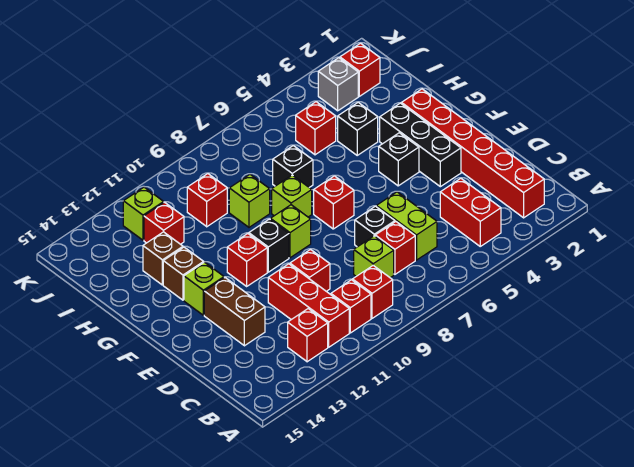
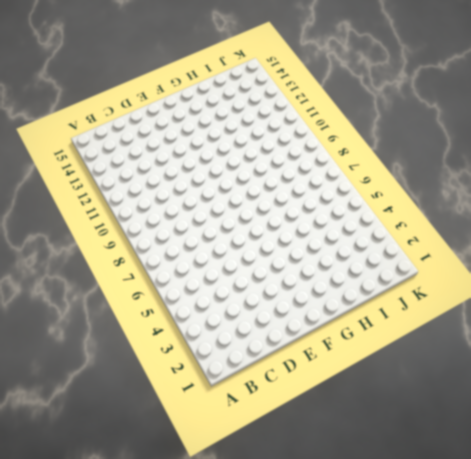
none -> red brick B2:G2 level 1
none -> red brick B4:C4 level 1
none -> red brick B9 level 1
none -> red brick B10 level 1

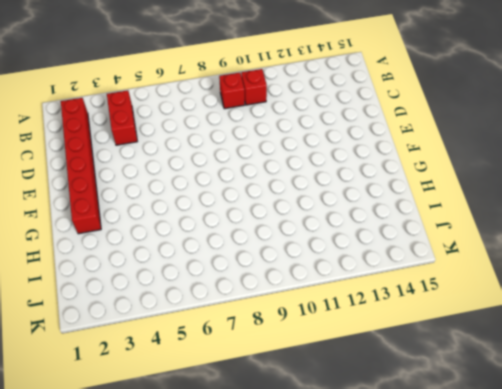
none -> red brick B11:D11 level 1
none -> red brick B12 level 1
none -> lime brick C6:D6 level 1
none -> red brick C7 level 1

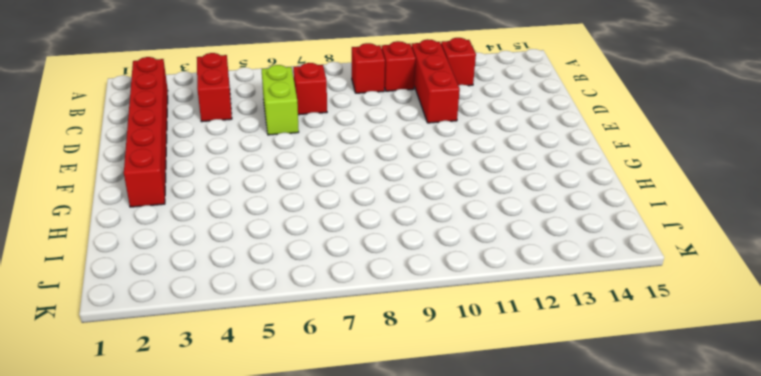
none -> lime brick C8 level 1
none -> black brick D7 level 1
none -> red brick D10 level 1
none -> brown brick D13:E13 level 1

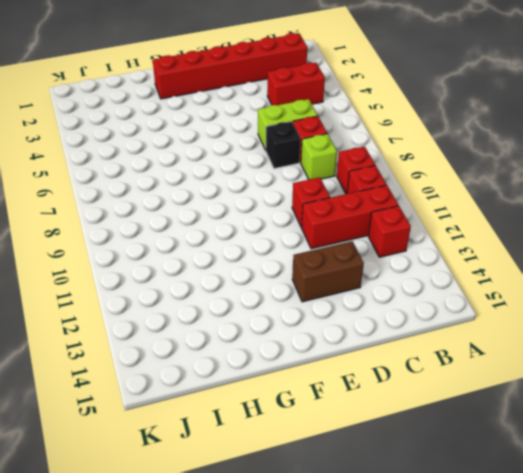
none -> black brick E3:G3 level 1
none -> black brick F4 level 1
none -> red brick F7 level 1
none -> lime brick F9 level 1

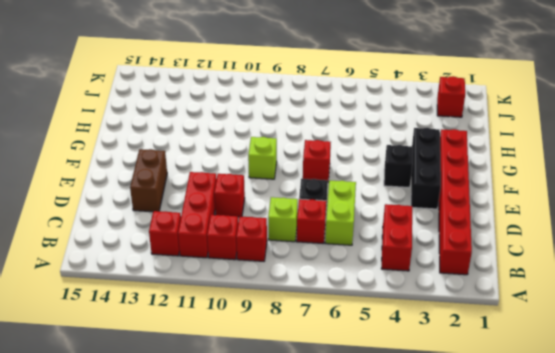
none -> black brick F10 level 1
none -> red brick F11 level 1
none -> lime brick F13 level 1
none -> lime brick G8 level 1

